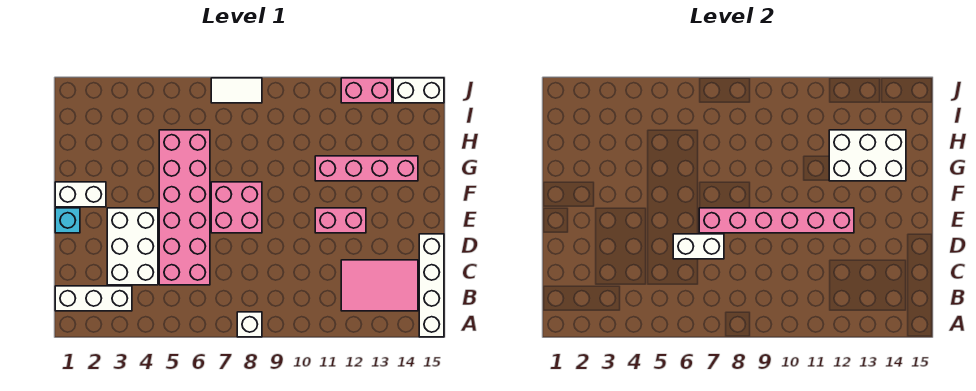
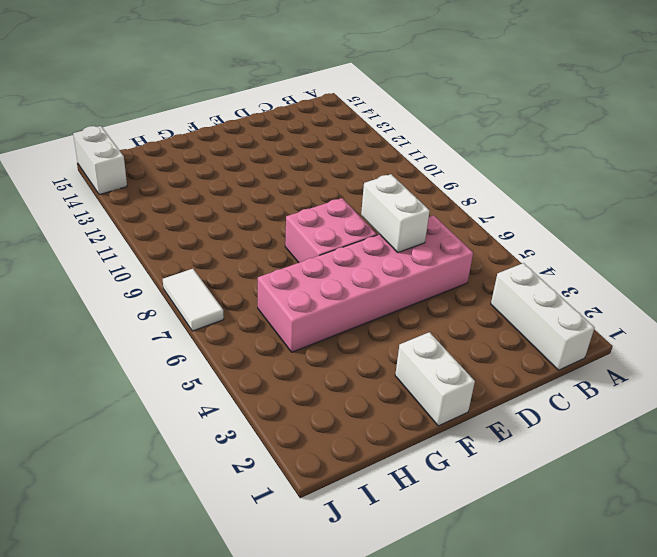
none -> white brick A8 level 1
none -> white brick A15:D15 level 1
none -> pink tile B12:C14 level 1

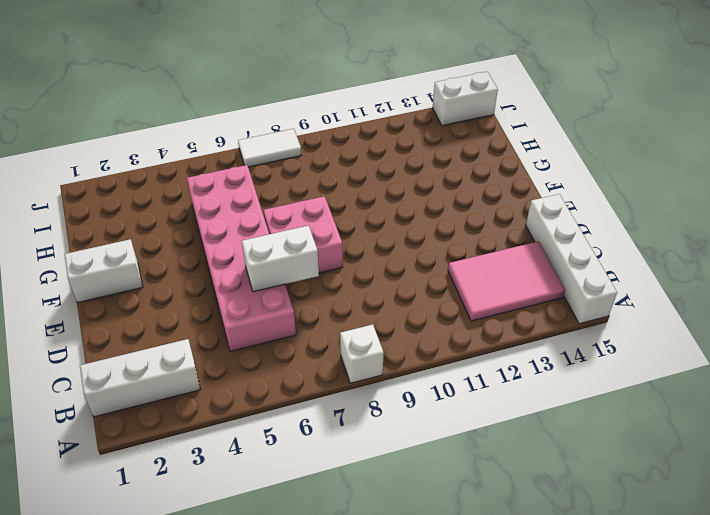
none -> white brick C3:E4 level 1
none -> cyan brick E1 level 1
none -> pink brick E11:E12 level 1

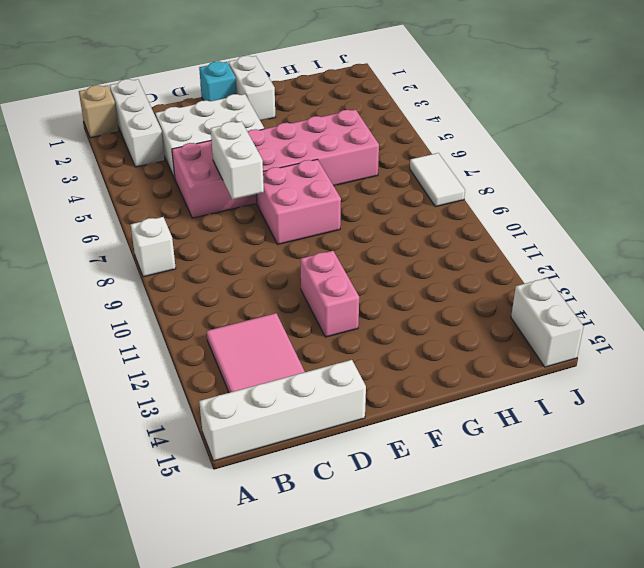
tan brick A1 level 1 -> none
none -> pink brick G11:G14 level 1
none -> pink brick J12:J13 level 1
none -> pink brick E7:E12 level 2

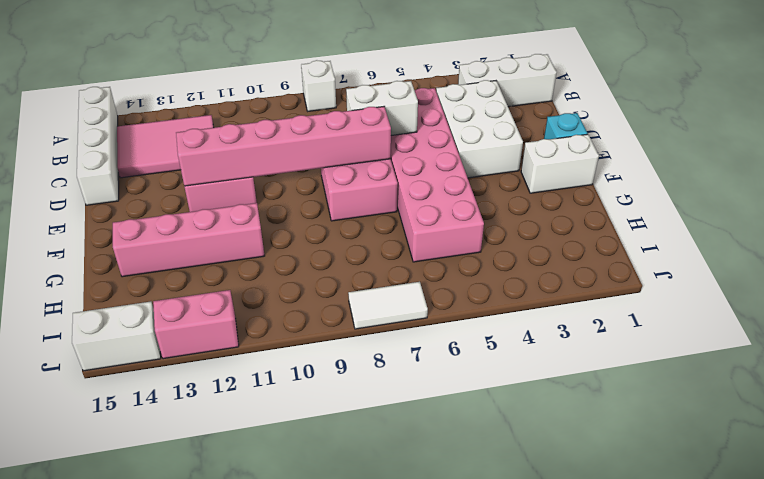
none -> white brick G12:H14 level 2

